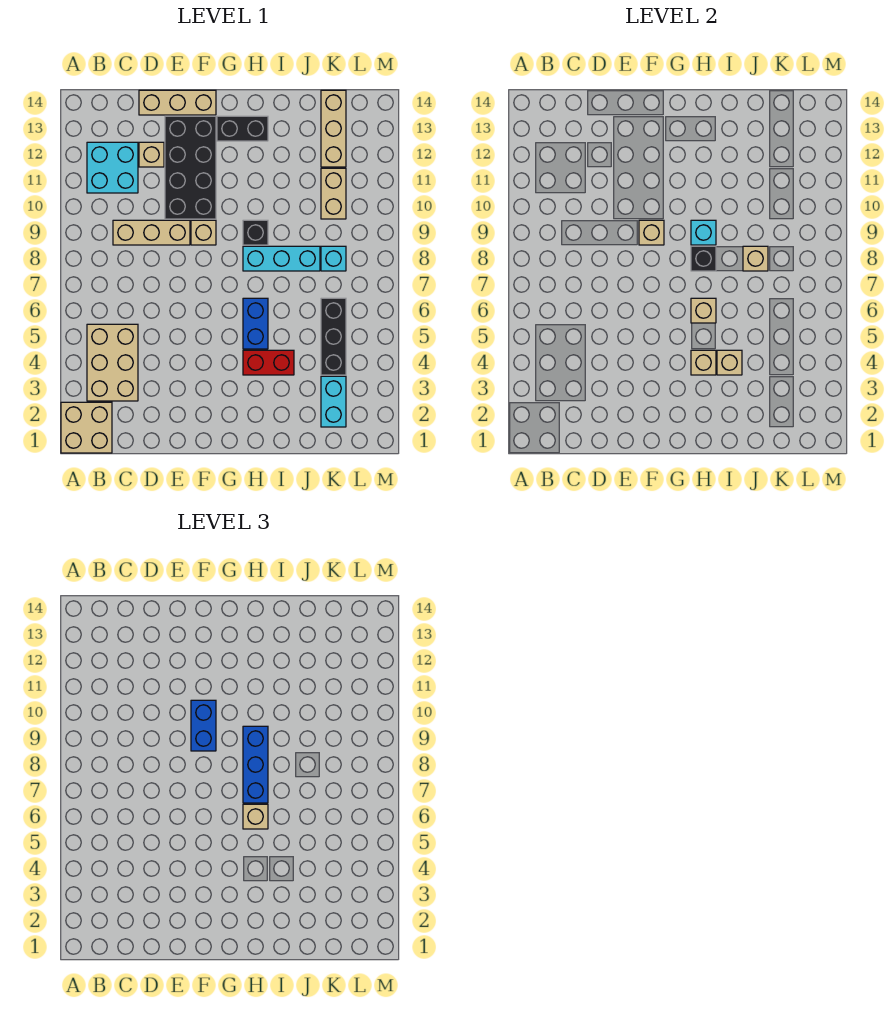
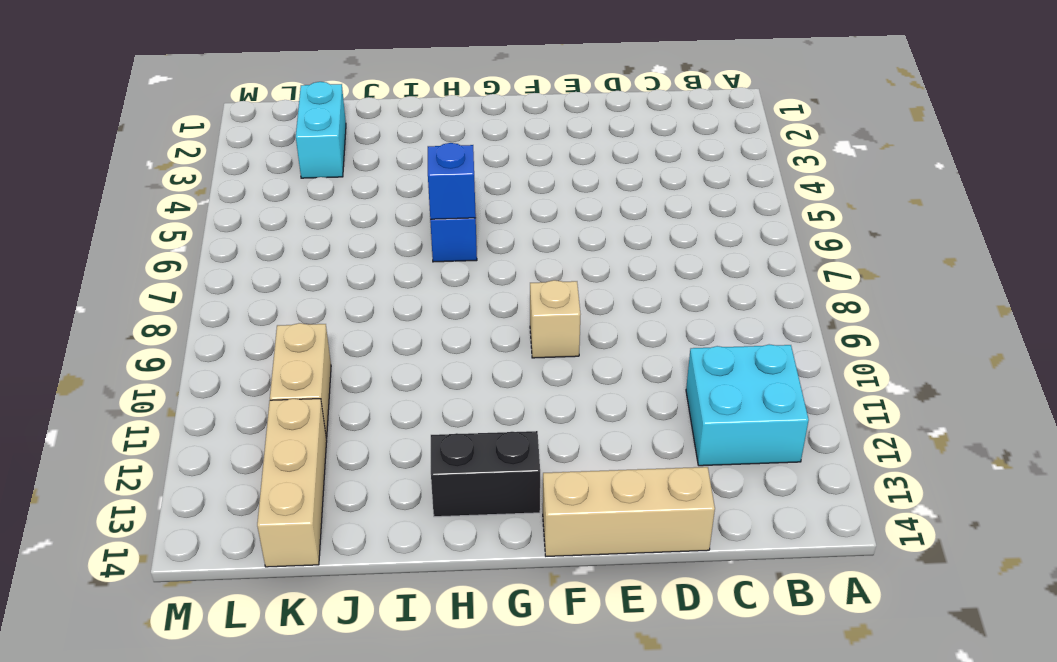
blue brick H6 level 2 -> tan brick H6 level 2
none -> tan brick A1:B2 level 1
none -> tan brick B3:C5 level 1
none -> tan brick C9:E9 level 1

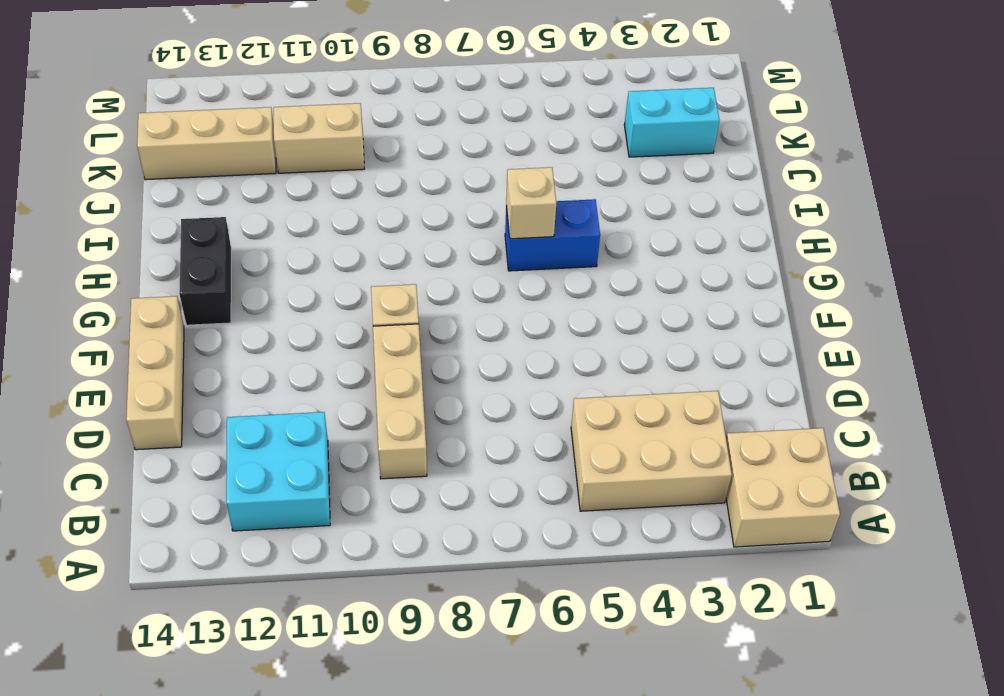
none -> tan brick D12 level 1
none -> black brick E10:F13 level 1
none -> red brick H4:I4 level 1

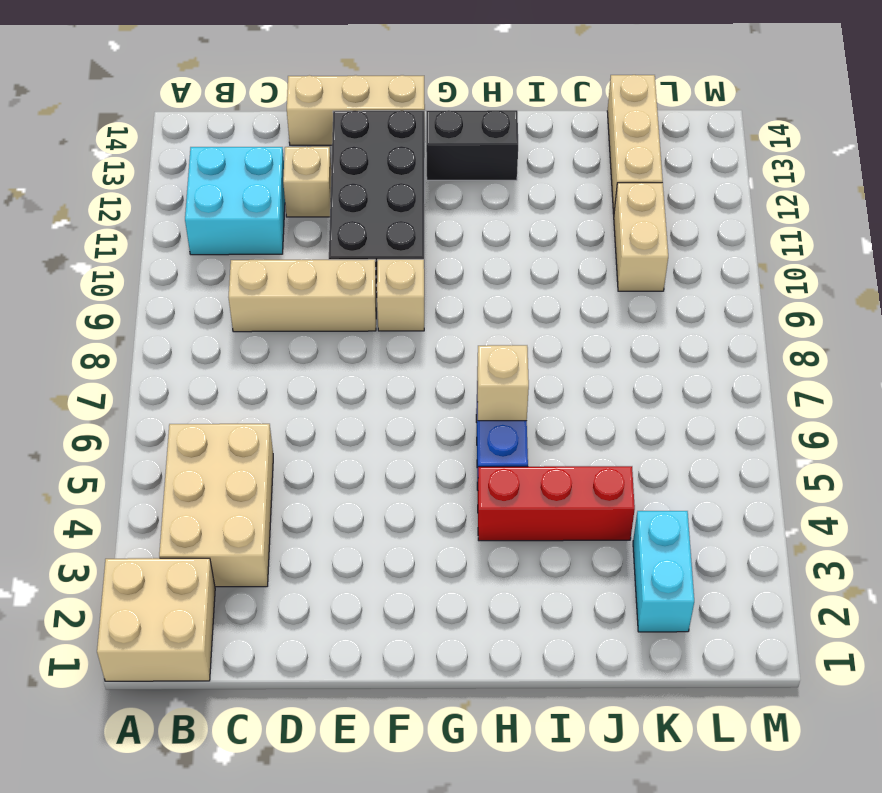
red brick H4:J4 level 1 -> red brick H4:I4 level 1
none -> cyan brick H8:J8 level 1
none -> black brick H9 level 1
none -> black brick K4:K6 level 1

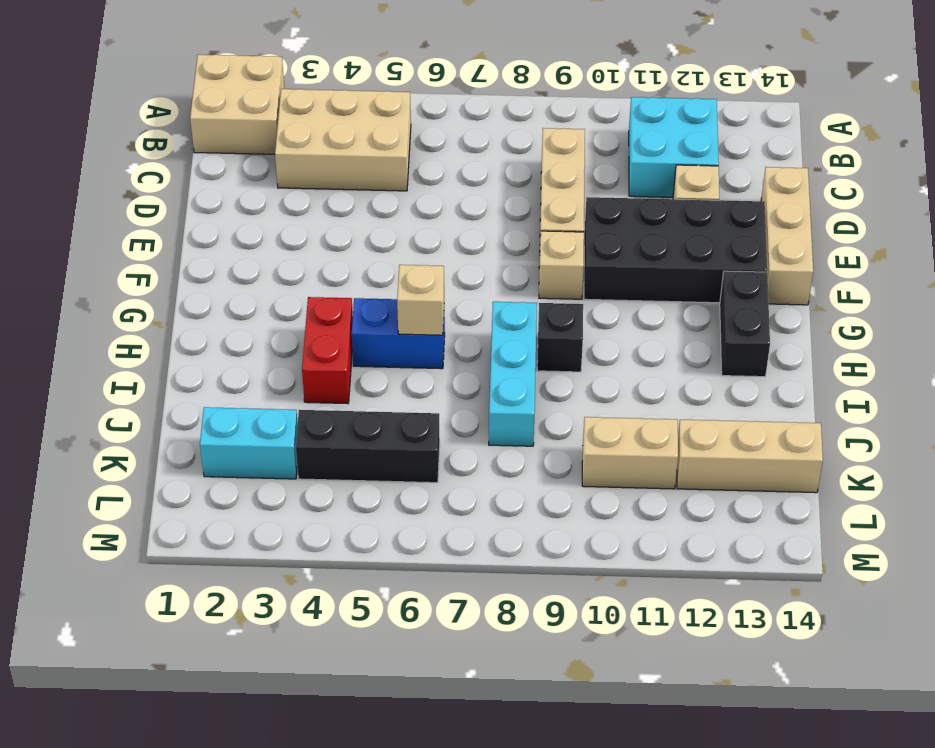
none -> cyan brick K8 level 1
none -> tan brick F9 level 2
none -> tan brick H4 level 2

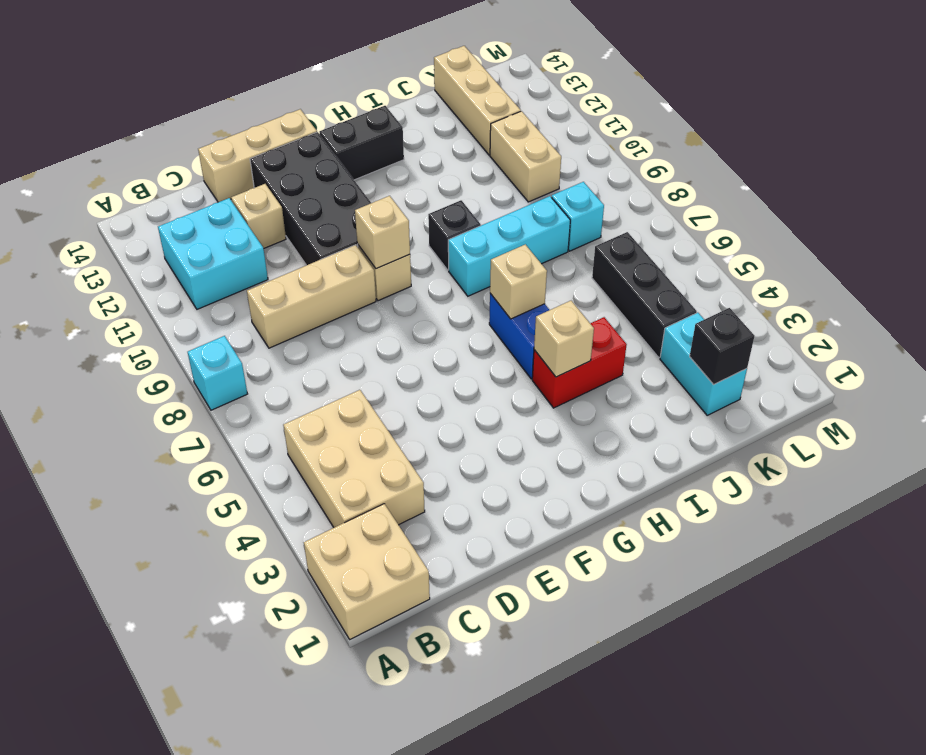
cyan brick A8 level 1 -> cyan brick H9 level 2
black brick K2 level 2 -> black brick H8 level 2
none -> tan brick I4 level 2
none -> tan brick J8 level 2
none -> blue brick F9:F10 level 3

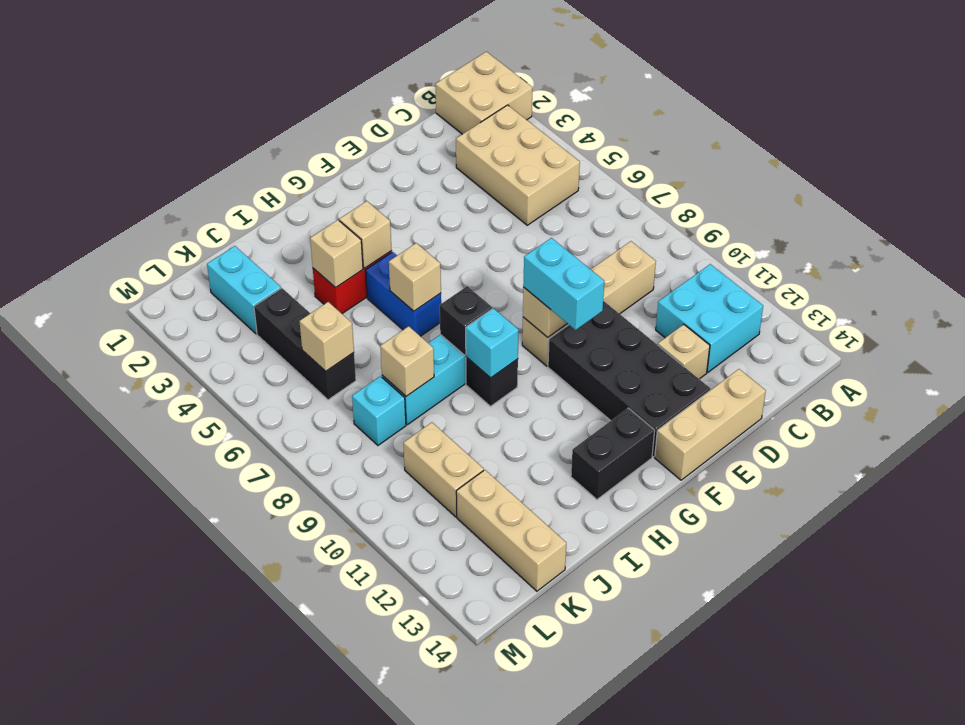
cyan brick F9:F10 level 3 -> blue brick F9:F10 level 3
tan brick K6 level 2 -> tan brick H6 level 3
none -> blue brick H7:H9 level 3

